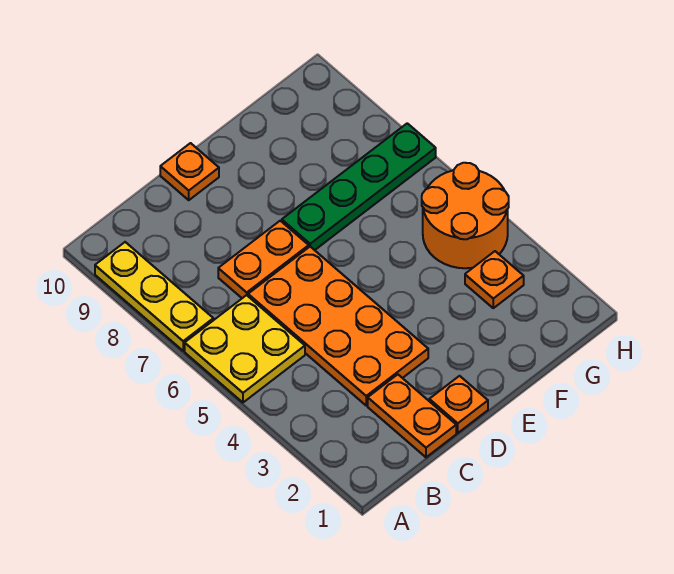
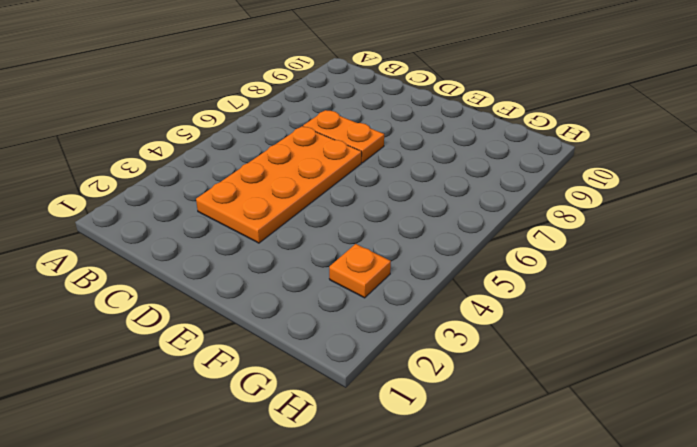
none -> yellow plate A5:B6 level 1
none -> yellow plate A7:A9 level 1

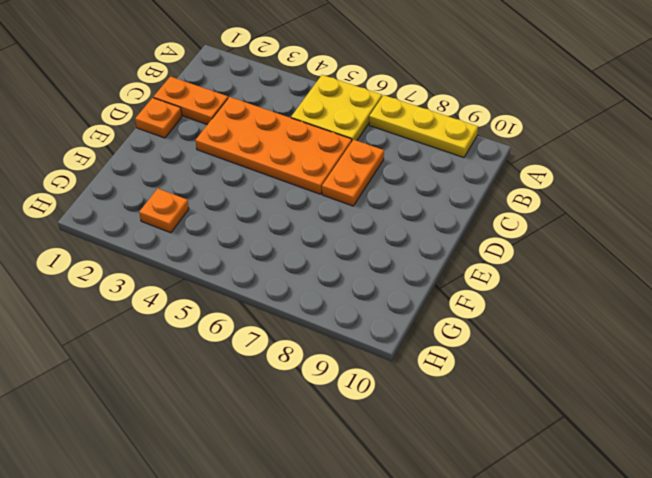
none -> orange plate D10 level 1
none -> green plate E7:H7 level 1

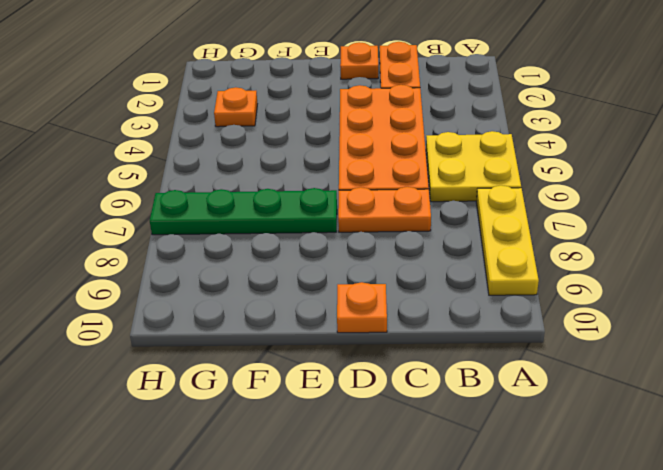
none -> orange round brick G4:H5 level 1

